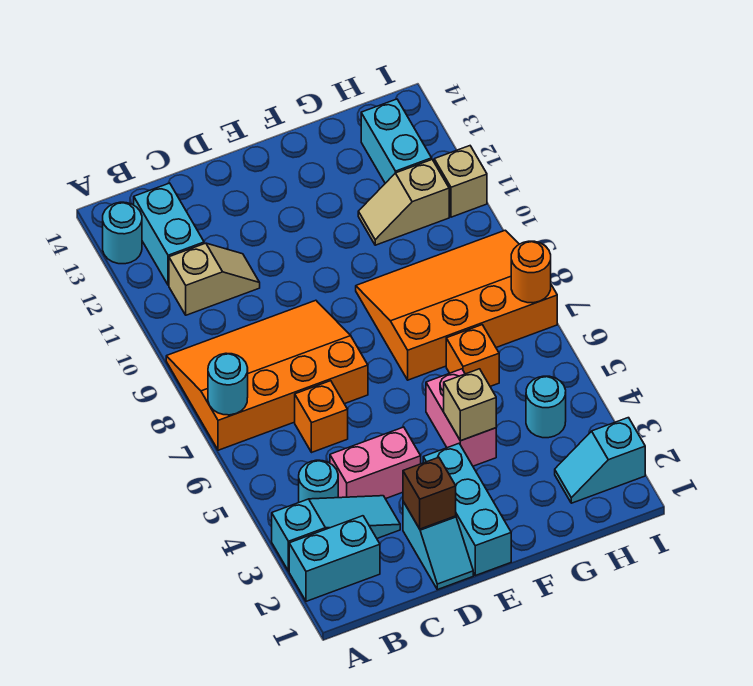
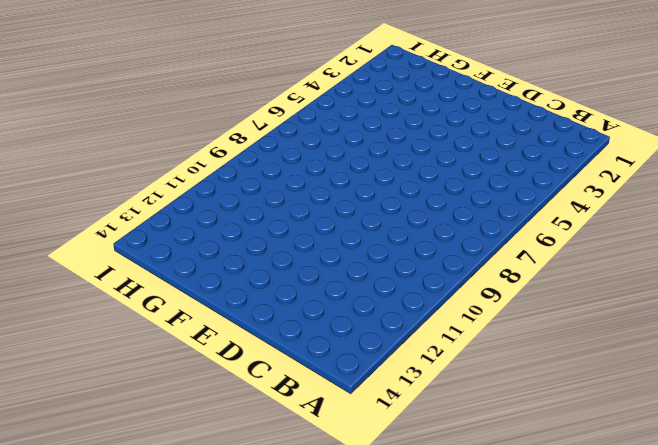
none -> cyan brick A2:B2 level 1
none -> cyan slope A3:C3 level 1 top A
none -> orange slope A7:D9 level 1 top 7

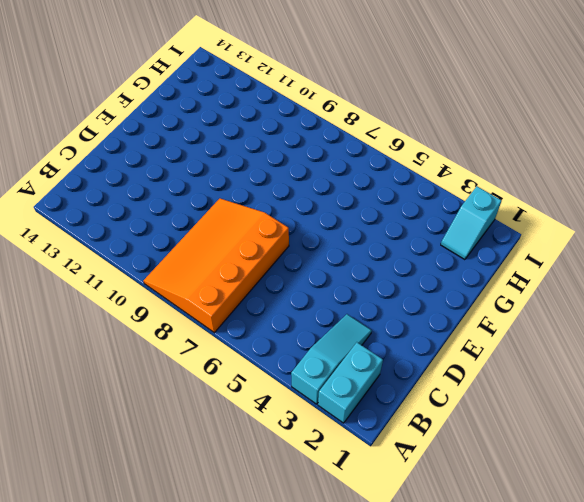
none -> cyan round brick A13 level 1
none -> cyan round brick B4 level 1
none -> tan slope B11:C11 level 1 top B

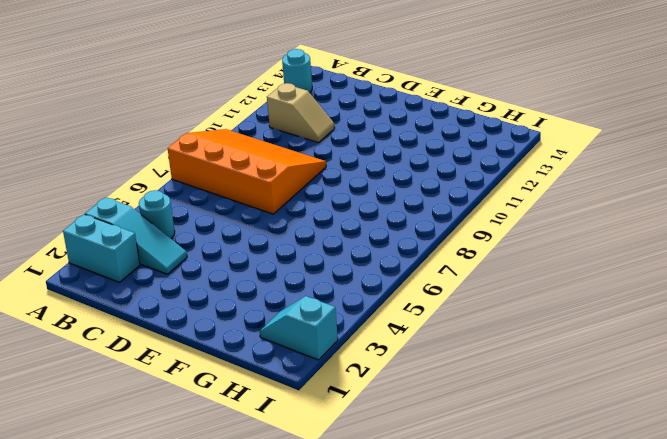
none -> cyan brick B12:B13 level 1
none -> pink brick C4:D4 level 1
none -> orange brick C6 level 1

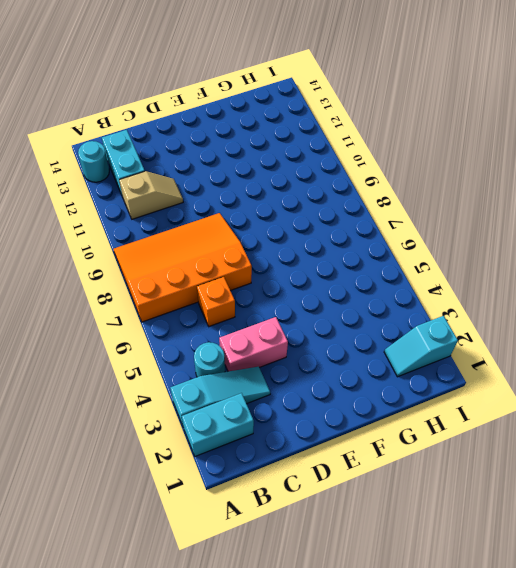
none -> cyan slope D1:D2 level 1 top 2
none -> cyan brick E1:E3 level 1
none -> pink brick F4:F5 level 1

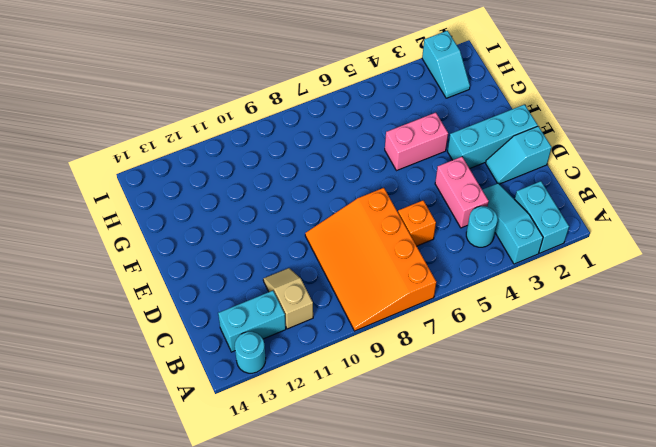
cyan slope D1:D2 level 1 top 1 -> cyan slope D1:D2 level 1 top 2
none -> orange slope F7:I9 level 1 top 7
none -> orange brick G6 level 1
none -> tan slope G11:H11 level 1 top H

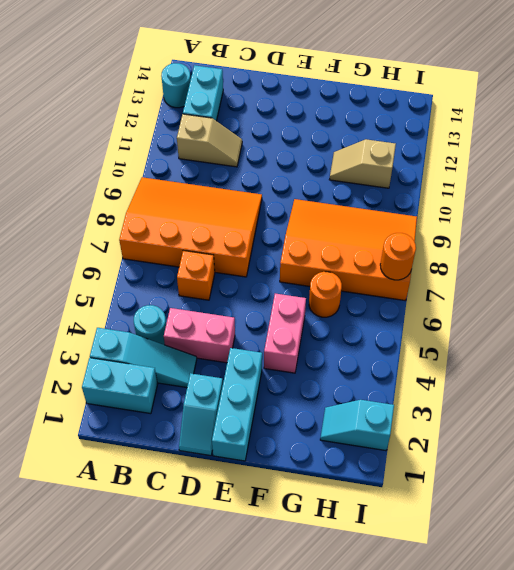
orange round brick G6 level 1 -> orange brick G6 level 1
none -> cyan round brick H4 level 1
none -> cyan brick H12:H13 level 1
none -> tan brick I11 level 1

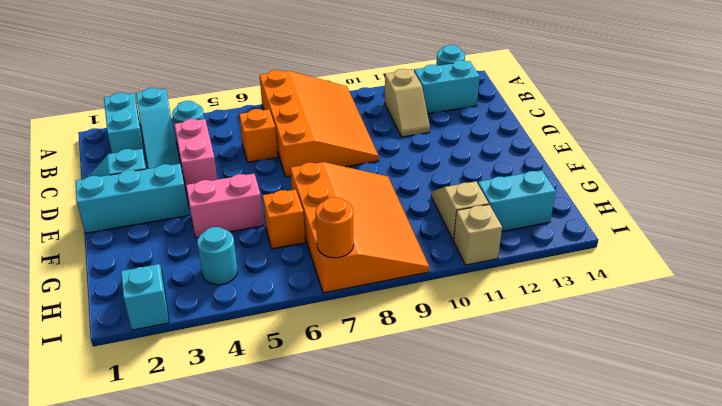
none -> cyan round brick A7 level 2
none -> brown brick D2 level 2
none -> tan brick F4 level 2

